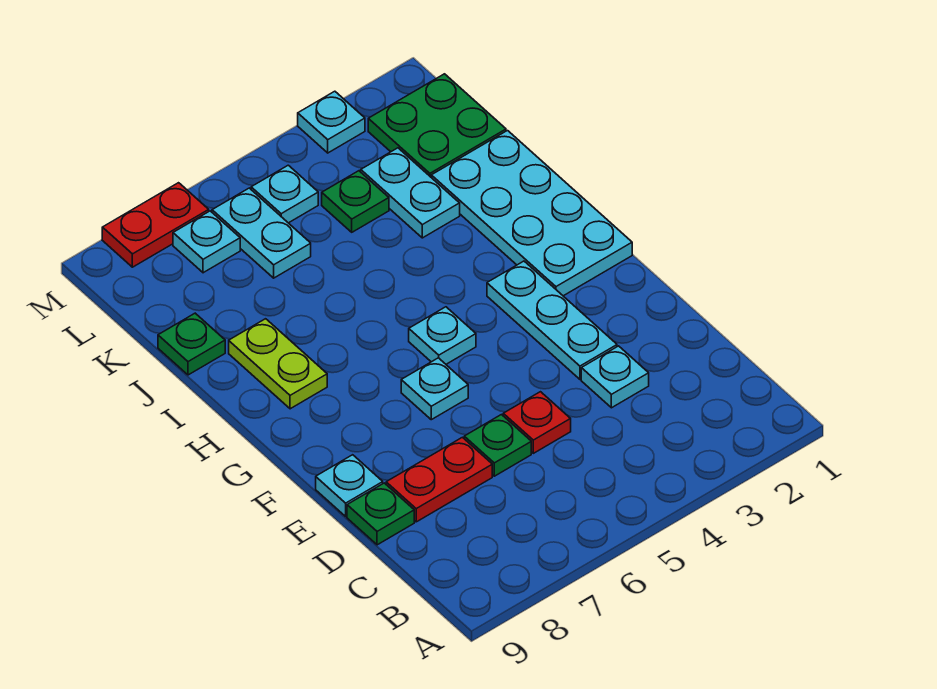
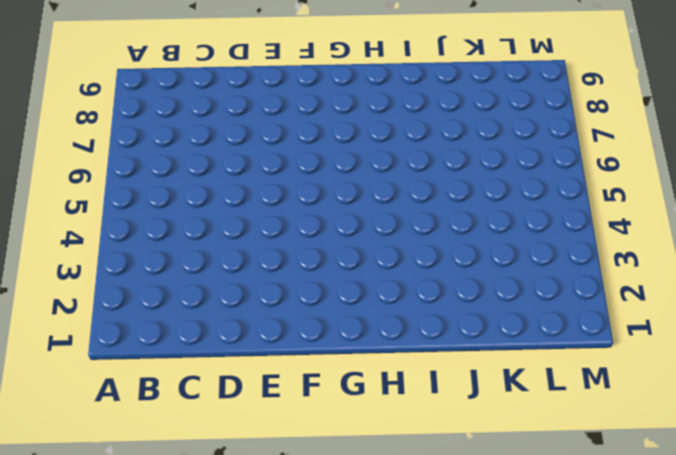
none -> cyan plate D3 level 1
none -> red plate D5 level 1
none -> green plate D6 level 1

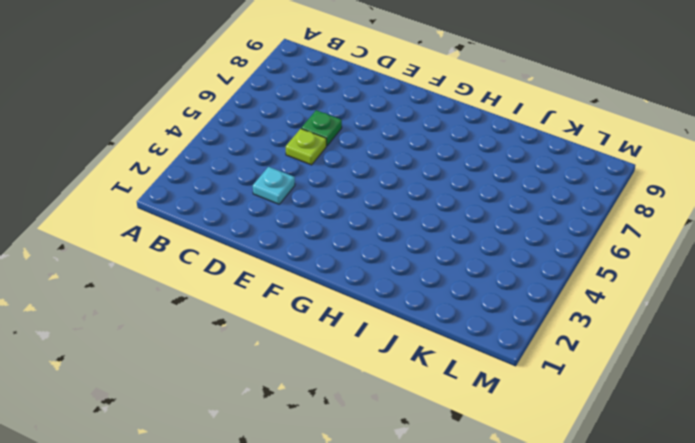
lime plate D5 level 1 -> red plate D5 level 1
none -> red plate D7:D8 level 1
none -> green plate D9 level 1
none -> cyan plate E3:G3 level 1

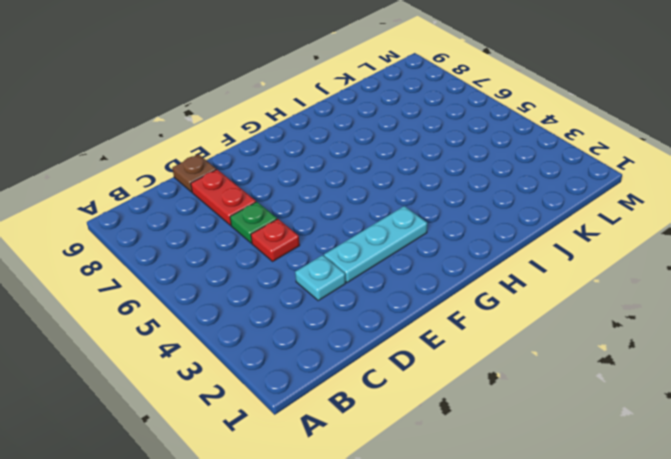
brown plate D9 level 1 -> green plate D9 level 1
none -> cyan plate E9 level 1
none -> cyan plate F6 level 1
none -> cyan plate G1:J2 level 1

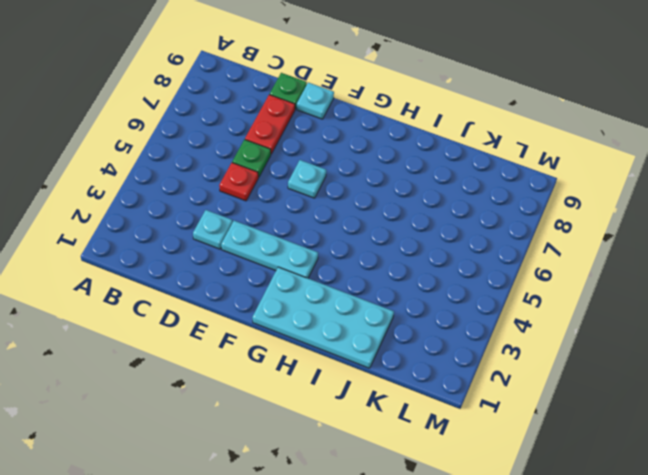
none -> cyan plate G5 level 1
none -> lime plate H8:I8 level 1
none -> cyan plate J3:K3 level 1

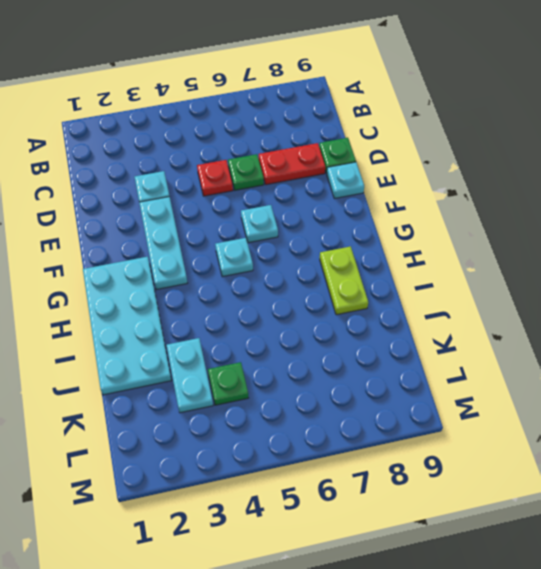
none -> green plate J9 level 1
none -> green plate K1:L2 level 1
none -> cyan plate K6:L6 level 1

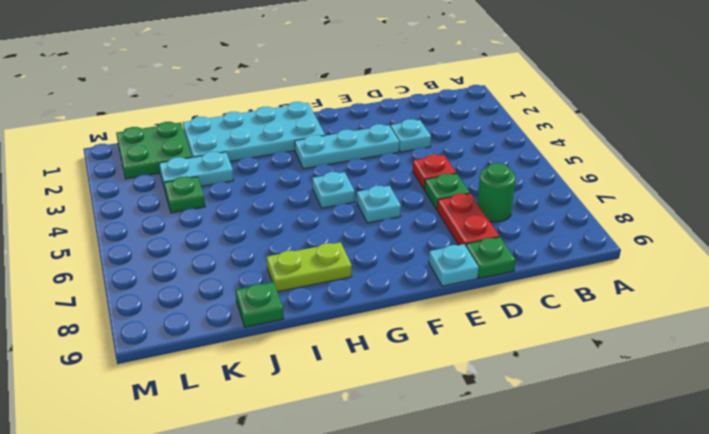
green round brick C7 level 1 -> none
none -> cyan plate K6:L6 level 1
none -> cyan plate L5 level 1
none -> cyan plate L7 level 1

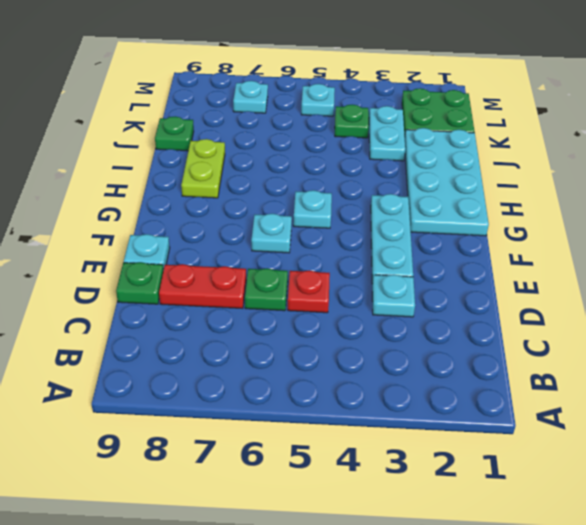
none -> cyan plate K6:L6 level 1
none -> cyan plate M3 level 1
none -> red plate M7:M8 level 1

